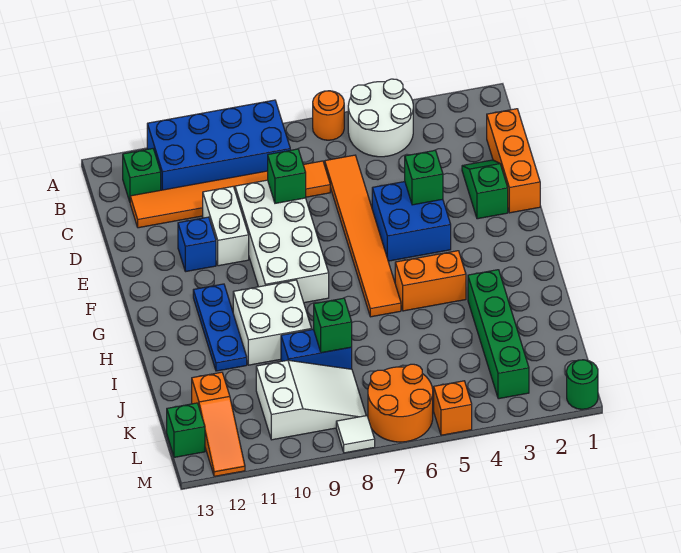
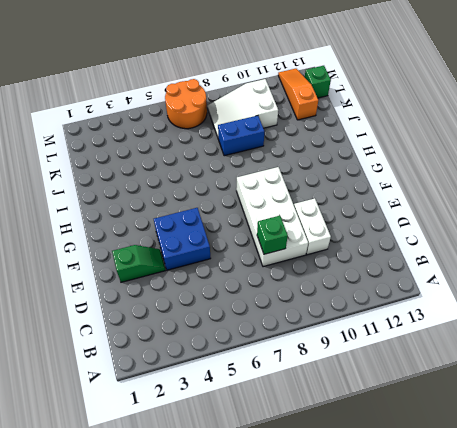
green slope E2:E3 level 1 top 2 -> green slope D2:E2 level 1 top E
none -> white round brick A4:B5 level 1
none -> orange round brick A6 level 1
none -> blue brick A8:B11 level 1

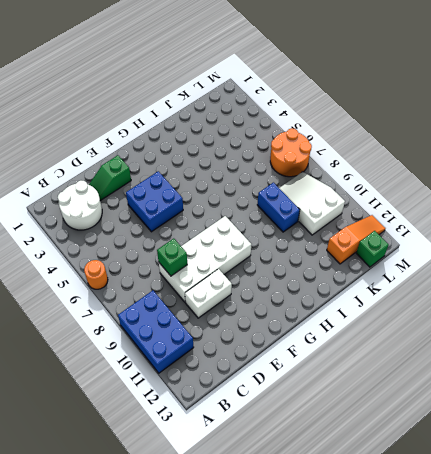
blue brick A9:B11 level 1 -> blue brick A8:B11 level 1
white round brick B2:C3 level 1 -> white round brick A4:B5 level 1
none -> green brick B12 level 1
none -> orange brick C1:E1 level 1
none -> orange tile C6:H6 level 1

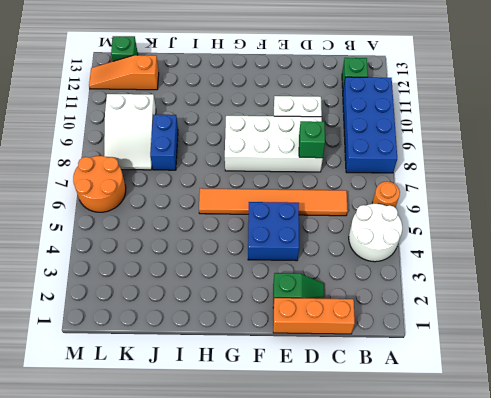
none -> orange tile C7:C12 level 1
none -> blue brick E11 level 1
none -> blue plate G11:I11 level 1

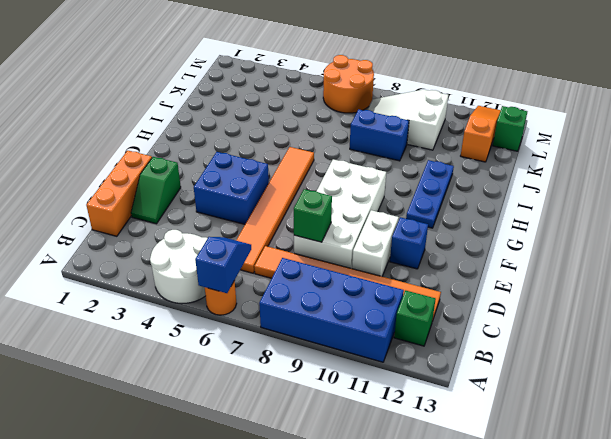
blue slope A6:B6 level 2 top A -> none
none -> orange brick H4:H5 level 1
none -> white brick H9:I10 level 1
none -> green brick I3:L3 level 1

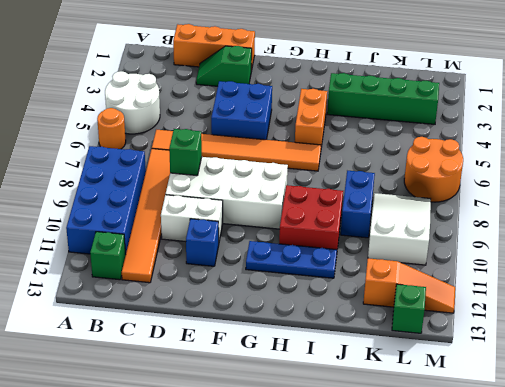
red brick H9:I10 level 1 -> white brick H9:I10 level 1
none -> green round brick M1 level 1
none -> orange brick M5 level 1
none -> white tile M8 level 1

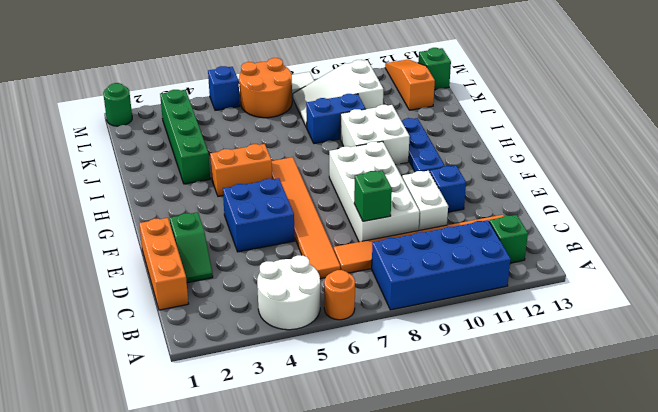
blue brick M5 level 1 -> orange brick M5 level 1
none -> green brick E4 level 2
none -> green brick J8 level 2

